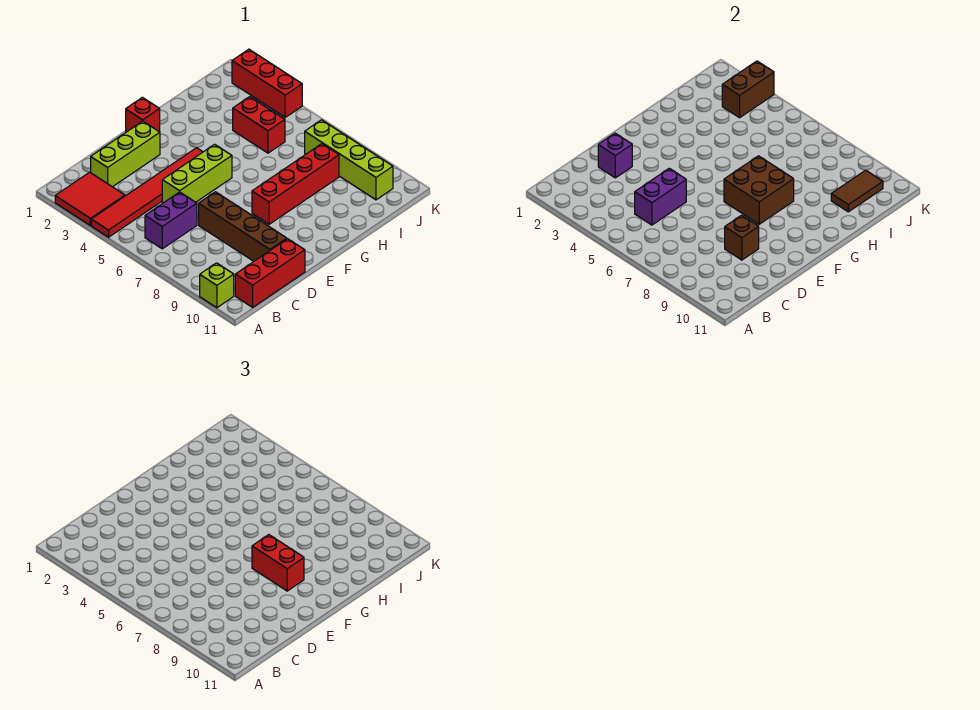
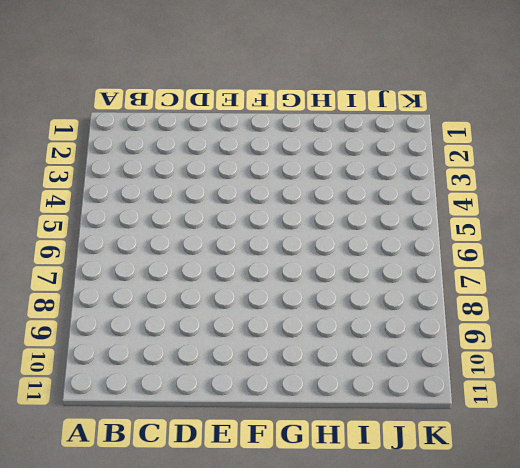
none -> red tile A2:B3 level 1
none -> red tile A4:F4 level 1
none -> lime brick A10 level 1

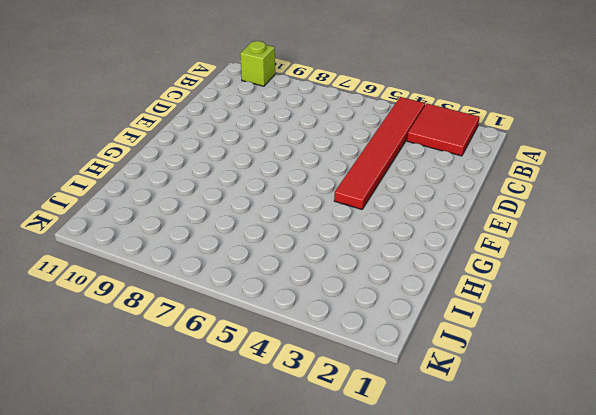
none -> purple brick B6:C6 level 1
none -> red brick B11:D11 level 1
none -> lime brick C2:E2 level 1

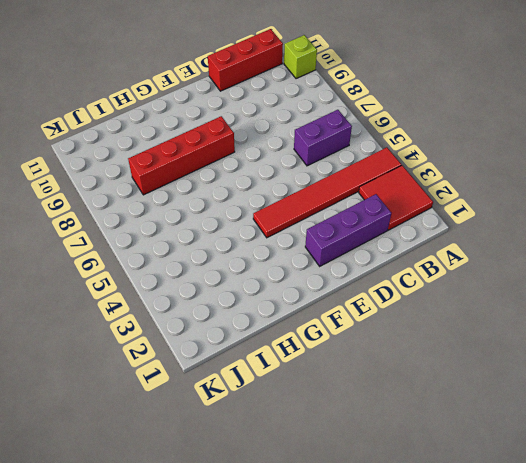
purple brick C2:E2 level 1 -> lime brick C2:E2 level 1
none -> lime brick D5:F5 level 1
none -> brown brick D7:D10 level 1
none -> red brick F1 level 1

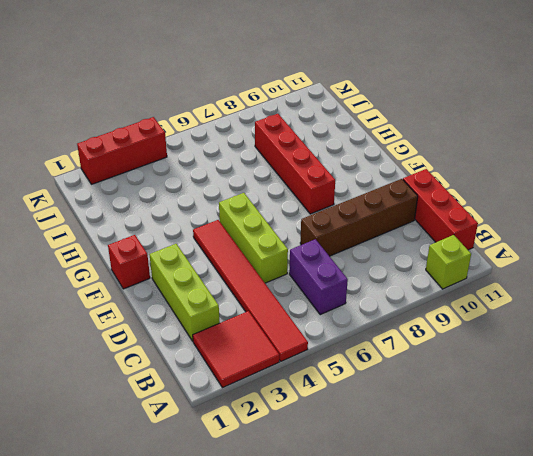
none -> red brick I4:I5 level 1
none -> lime brick J7:J10 level 1
none -> purple brick C5:D5 level 2

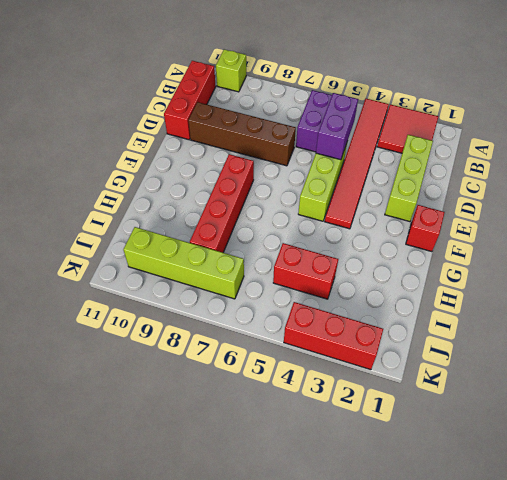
none -> purple brick D2 level 2
none -> brown brick D9 level 2
none -> brown brick F7:G8 level 2

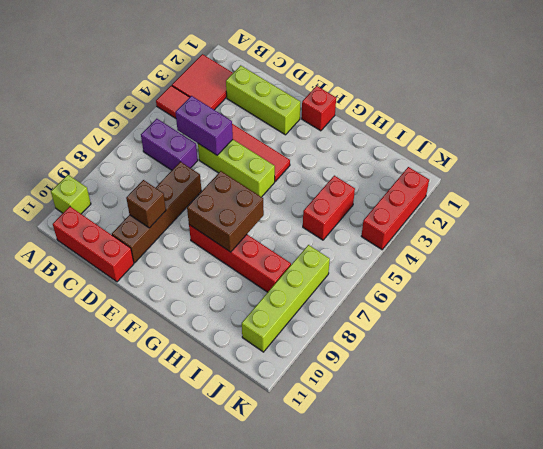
none -> purple brick D2 level 2
none -> brown tile I10:J10 level 2
none -> brown brick J3:K3 level 2

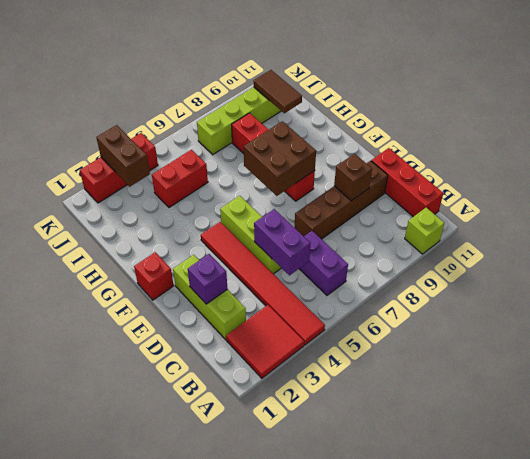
none -> red brick F8:F9 level 3

